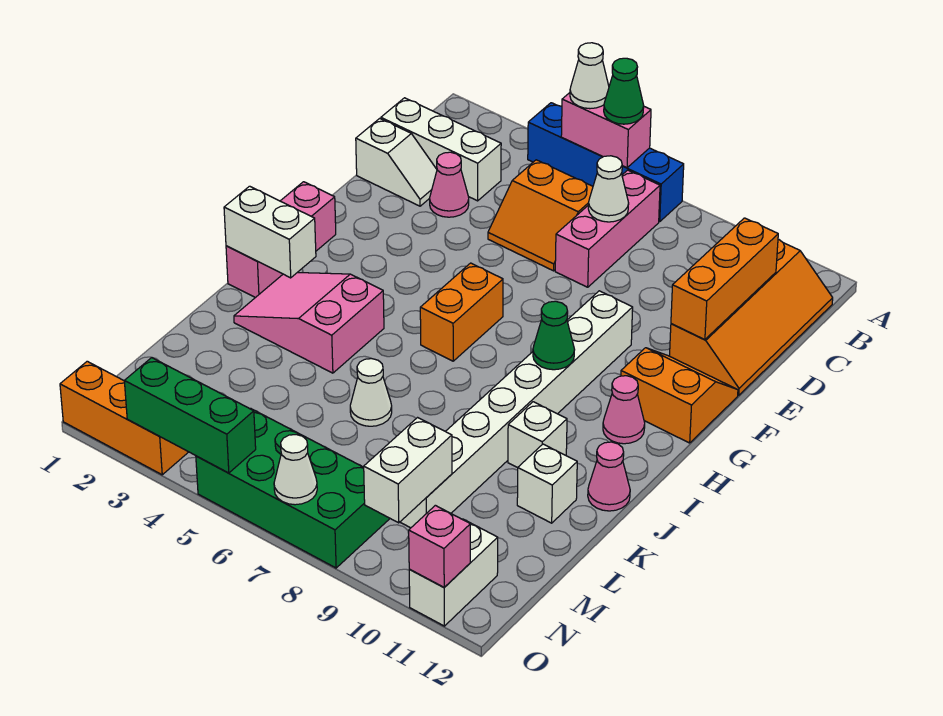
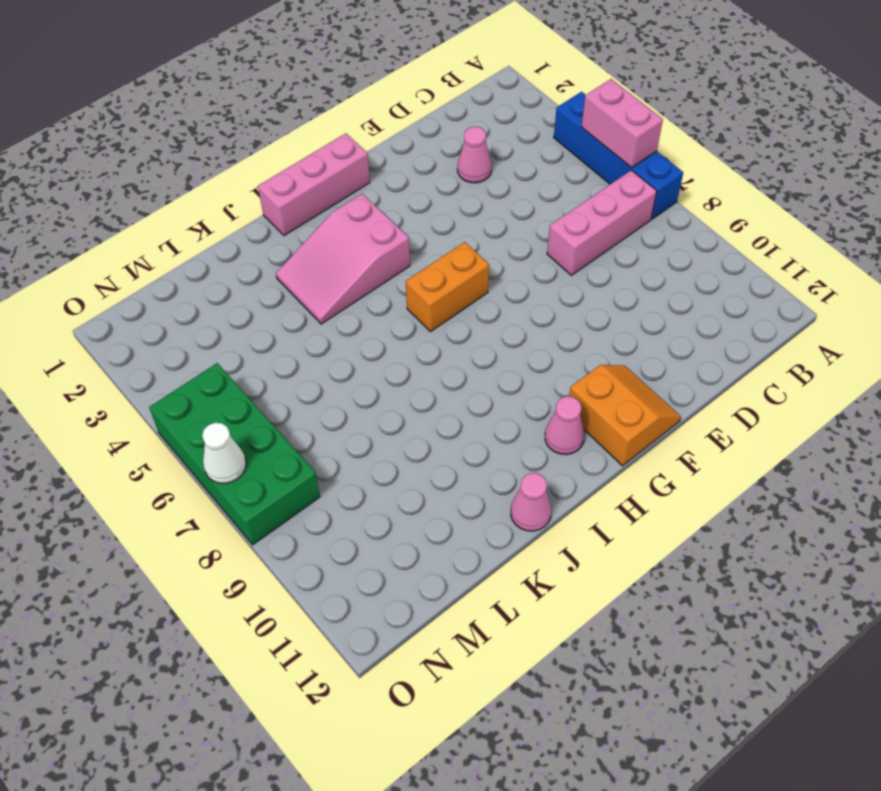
pink slope H3:J4 level 1 top H -> pink slope I2:J4 level 1 top 4
none -> orange slope B11:E12 level 1 top 11
none -> white brick C1:C3 level 1
none -> orange slope C5:D6 level 1 top C
none -> white slope D1:D2 level 1 top 1

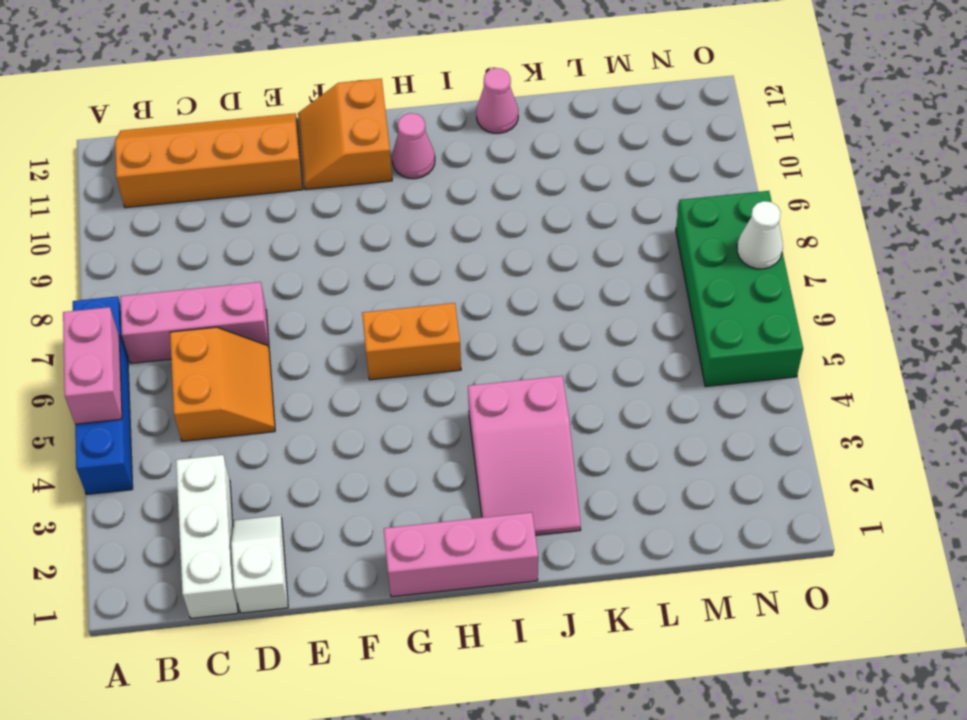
none -> pink cone D3 level 1
none -> white brick F9:M9 level 1
none -> white brick J10 level 1
none -> white cone K6 level 1

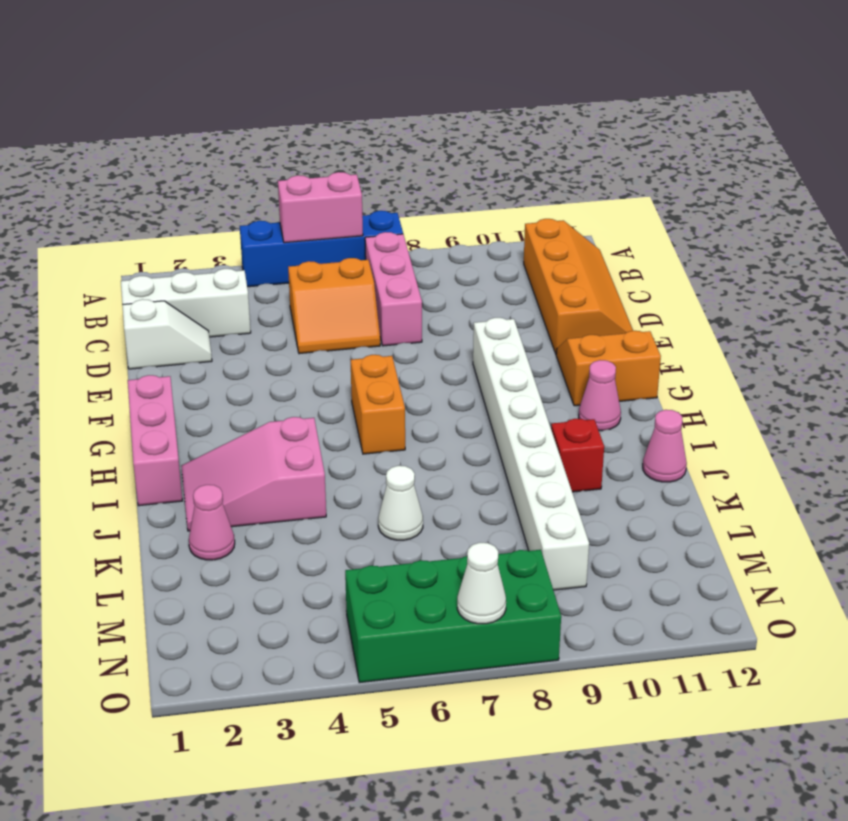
red brick J10 level 1 -> white brick J10 level 1
pink cone K2 level 1 -> pink cone D3 level 1
none -> white brick K11 level 1
none -> white brick N11:O11 level 1
none -> orange brick O1:O3 level 1
none -> white cone C7 level 2

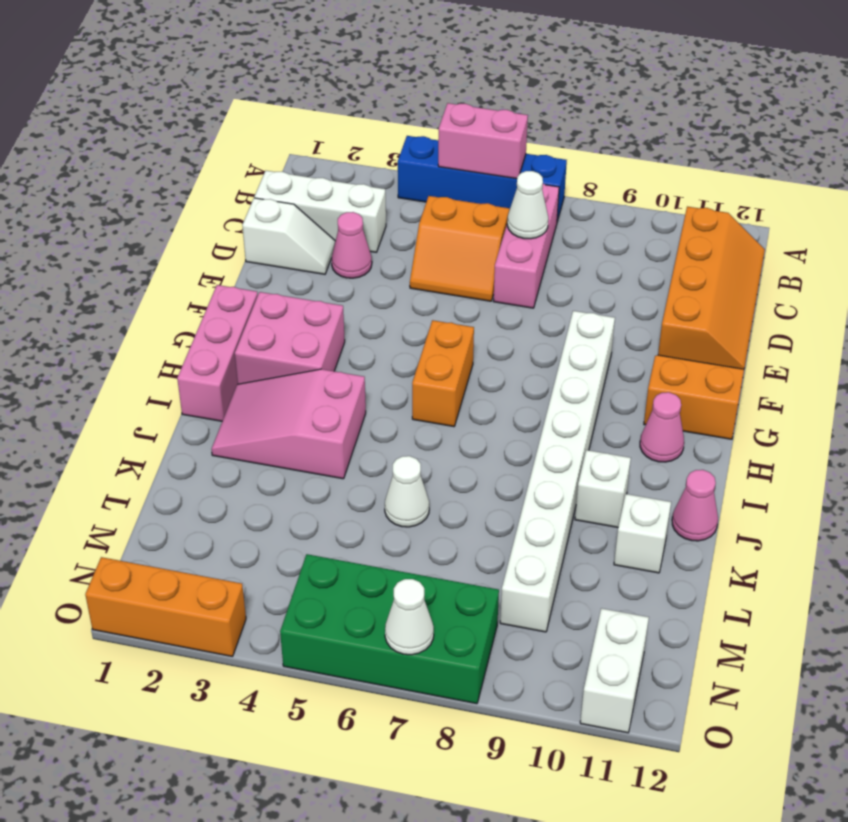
pink brick G2:H3 level 1 -> none
none -> orange brick C11:E11 level 2
none -> green cone H9 level 2
none -> white brick I1:I2 level 2
none -> white brick M9:N9 level 2

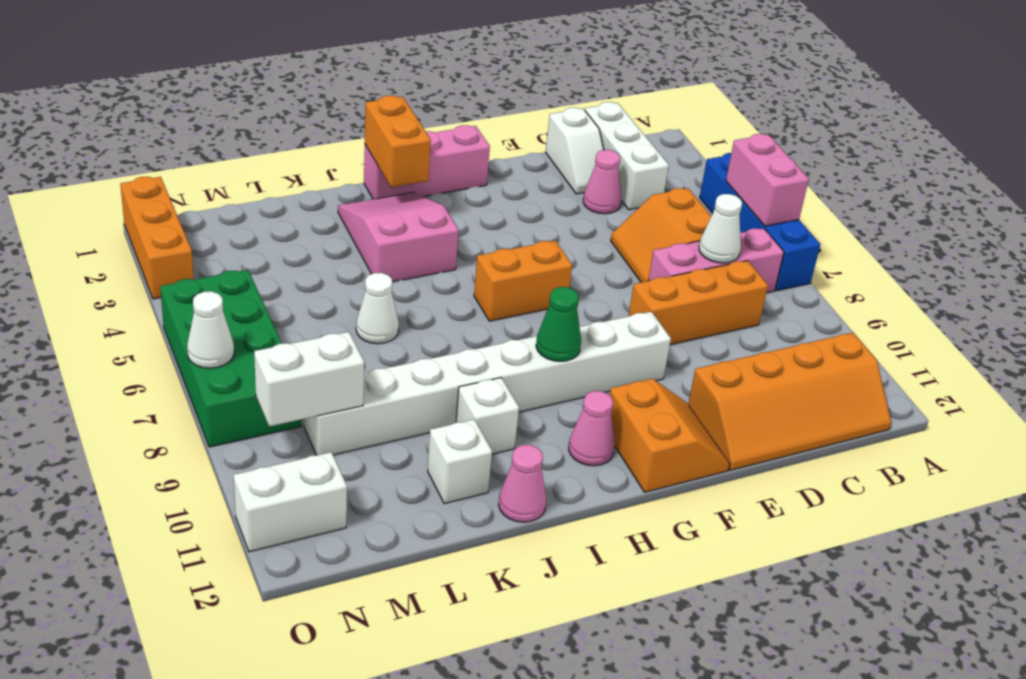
orange brick C8:E8 level 1 -> orange brick C11:E11 level 2
orange brick I1:I2 level 2 -> white brick I1:I2 level 2
none -> green brick O3:O5 level 2
none -> pink brick O11 level 2
none -> white cone A5 level 3
none -> green cone A6 level 3

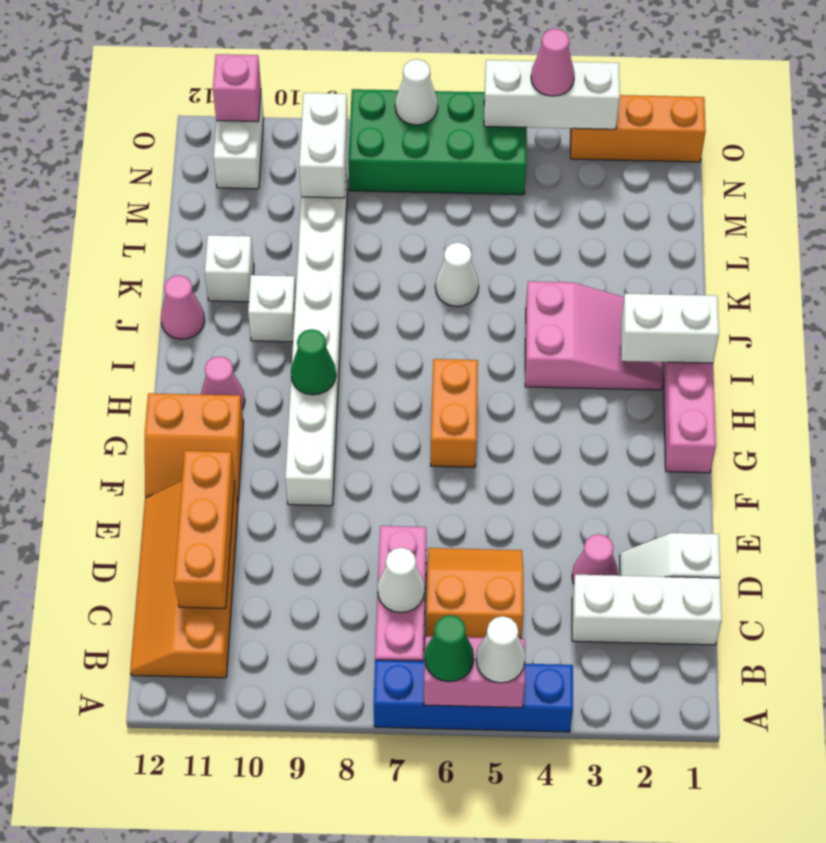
white brick O3:O5 level 2 -> green brick O3:O5 level 2
pink cone O4 level 3 -> none

